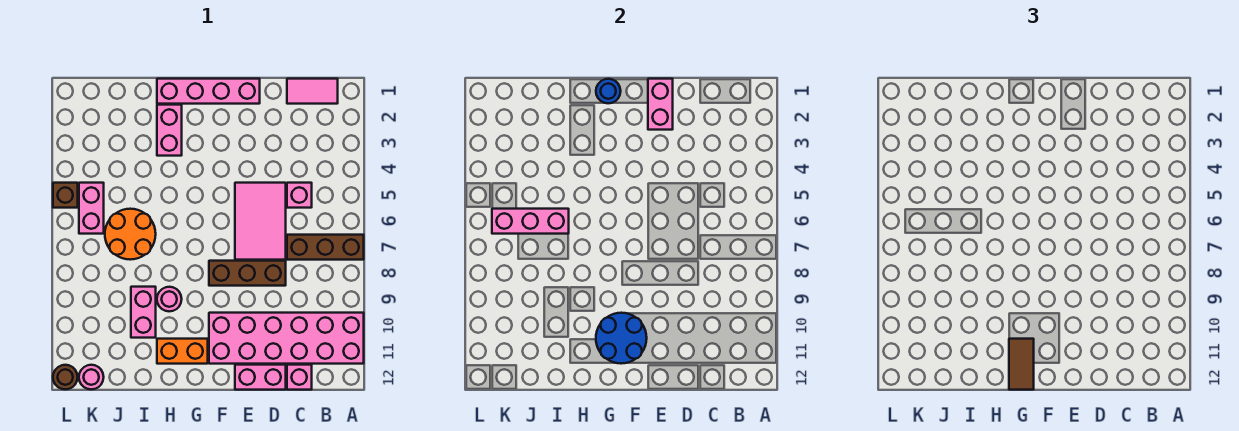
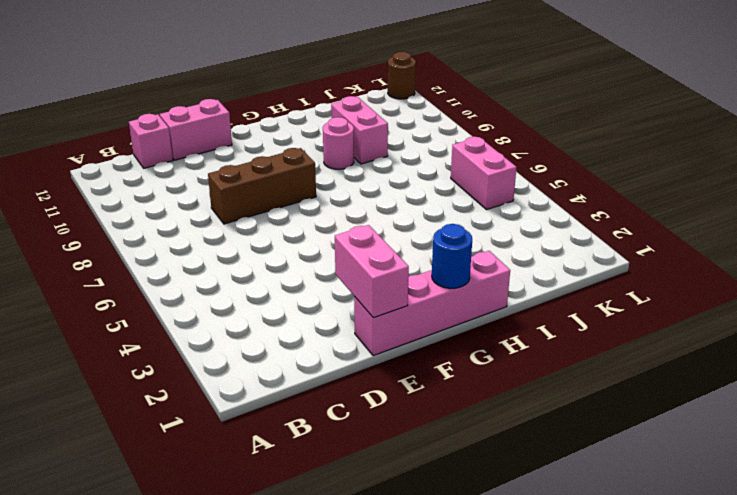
none -> brown brick A7:C7 level 1
none -> pink brick A10:F11 level 1
none -> pink tile B1:C1 level 1

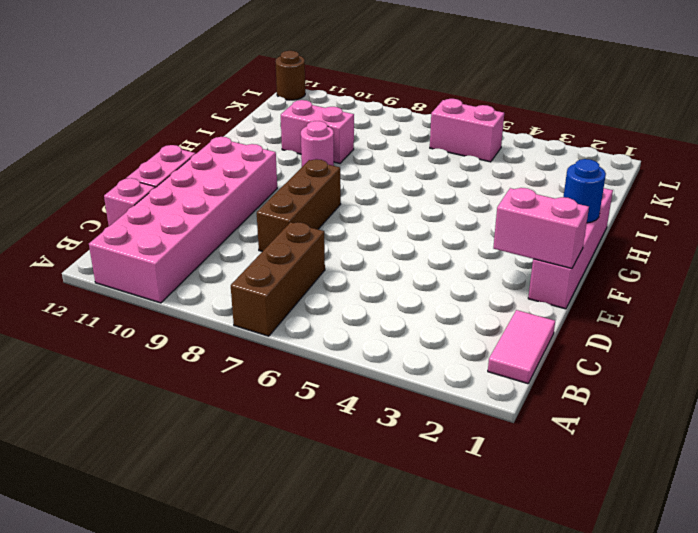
none -> pink brick C5 level 1
none -> pink tile D5:E7 level 1
none -> orange brick G11:H11 level 1

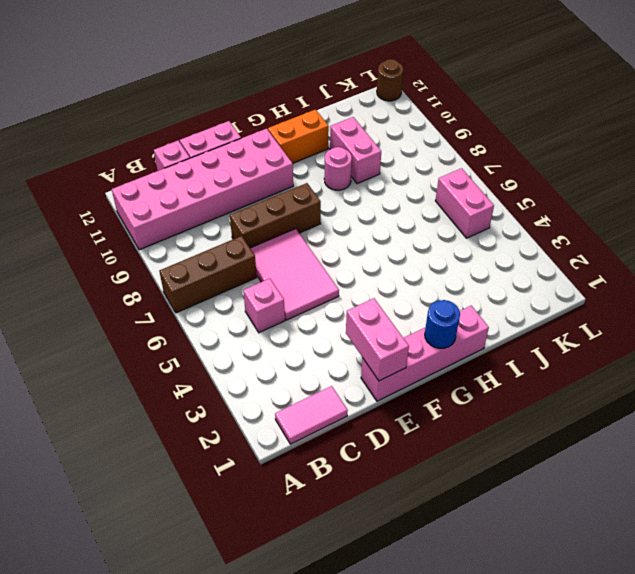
none -> pink brick H2:H3 level 1
none -> orange round brick I6:J7 level 1
none -> pink round brick K12 level 1

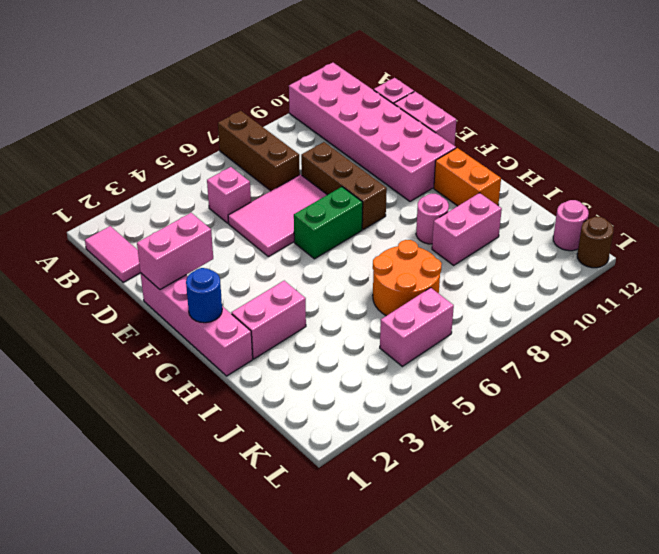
green brick F6:F7 level 1 -> none
none -> brown brick L5 level 1
none -> blue round brick F10:G11 level 2
none -> pink brick I6:K6 level 2

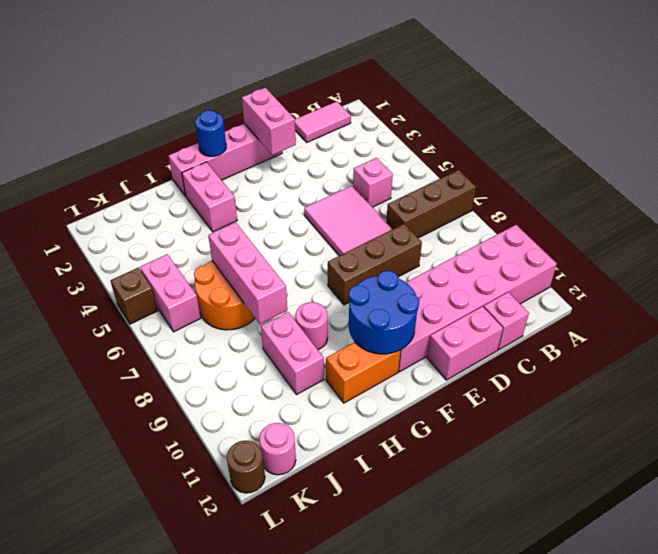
pink brick I6:I8 level 2 -> pink brick I6:K6 level 2
none -> brown tile G11:G12 level 3

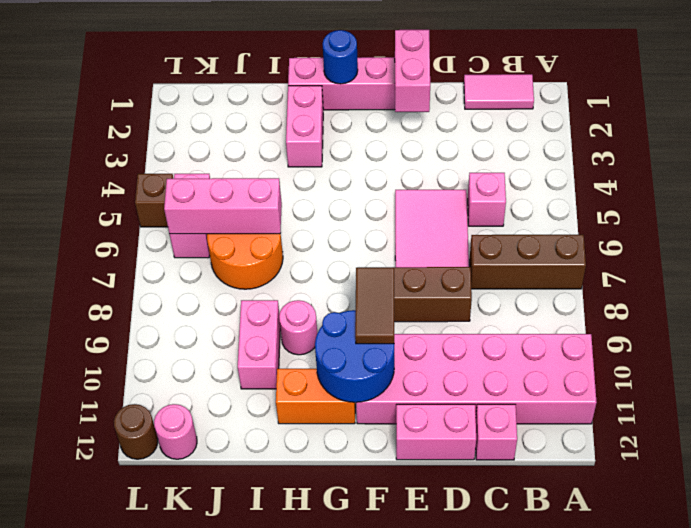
brown tile F9:F10 level 3 -> brown tile G11:G12 level 3

